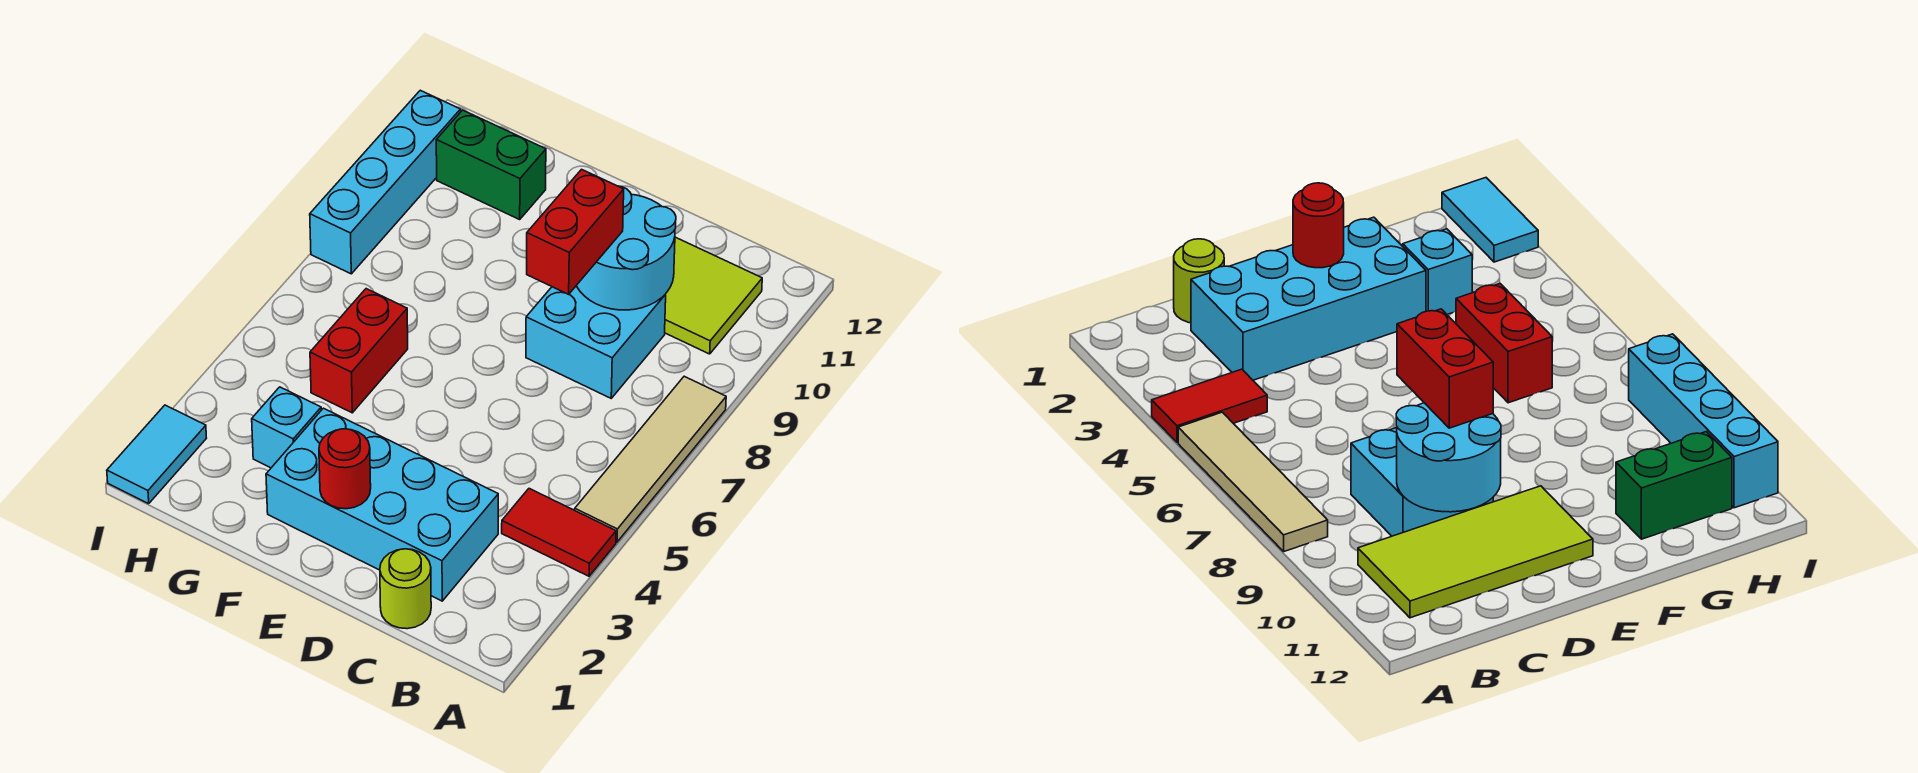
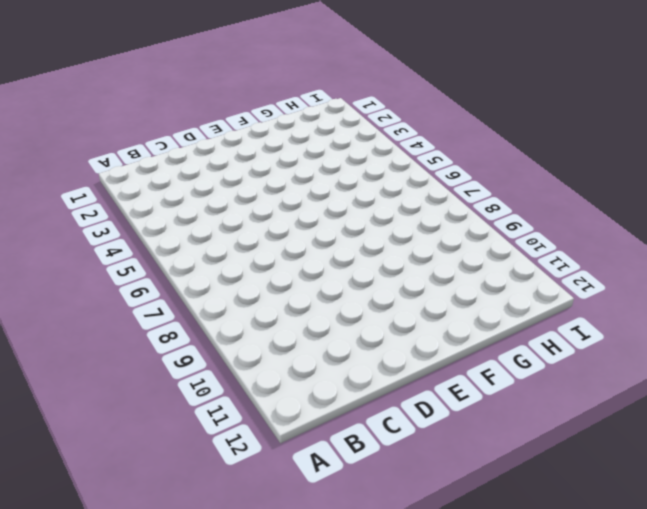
none -> red tile A4:B4 level 1
none -> tan tile A5:A8 level 1
none -> lime tile B10:E11 level 1

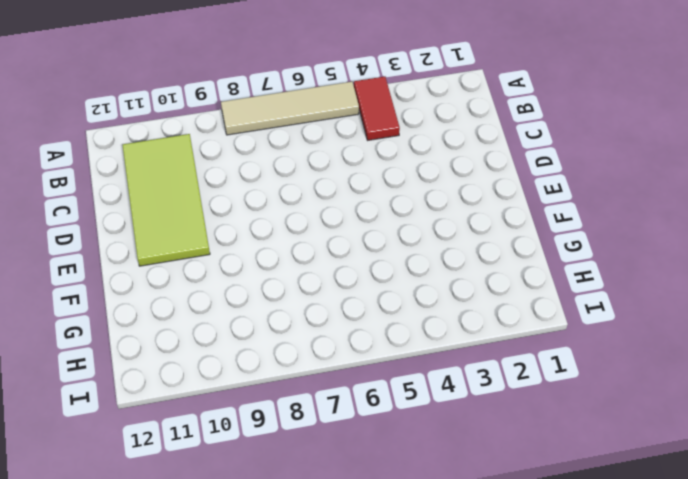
none -> lime round brick C1 level 1
none -> cyan brick C2:F3 level 1
none -> cyan brick C8:D9 level 1

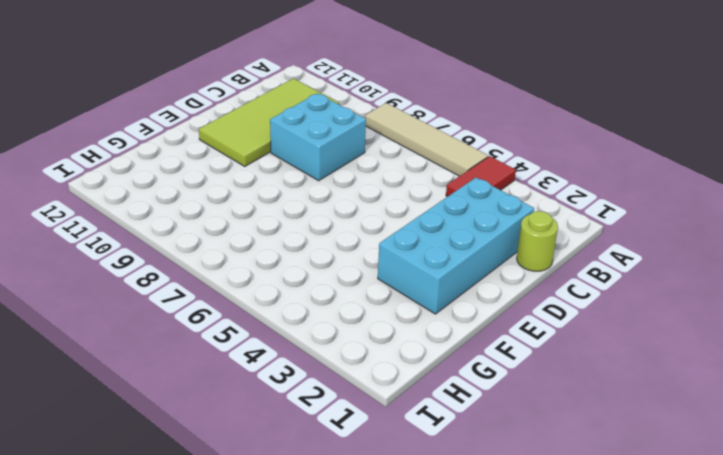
none -> cyan brick G3 level 1
none -> red brick G5:G6 level 1
none -> green brick G11:H11 level 1

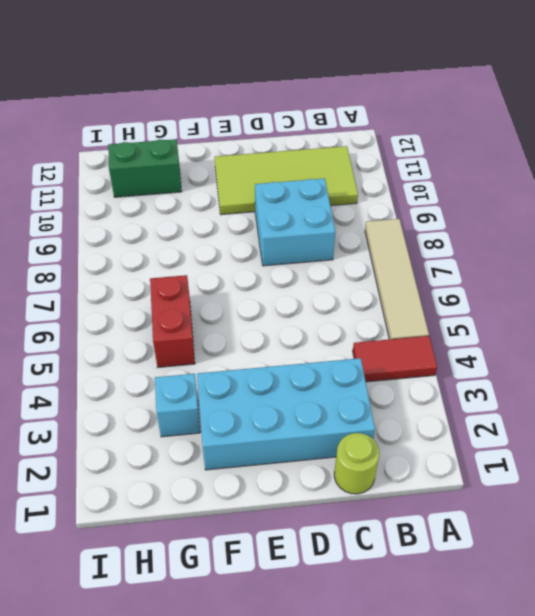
none -> cyan tile I1:I2 level 1
none -> cyan brick I8:I11 level 1
none -> cyan round brick C9:D10 level 2

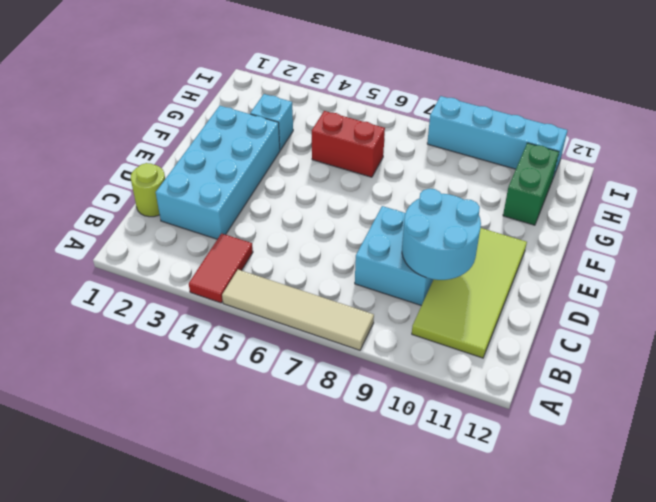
none -> cyan tile I1:I2 level 1
none -> red round brick E2 level 2
none -> red brick D8:D9 level 3

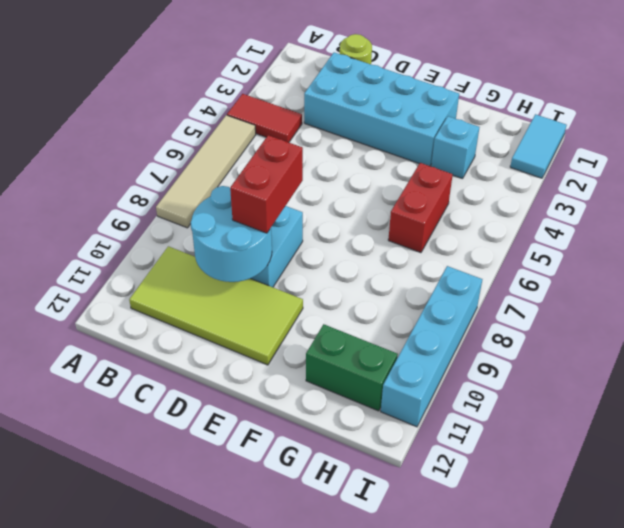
none -> red round brick E2 level 2

